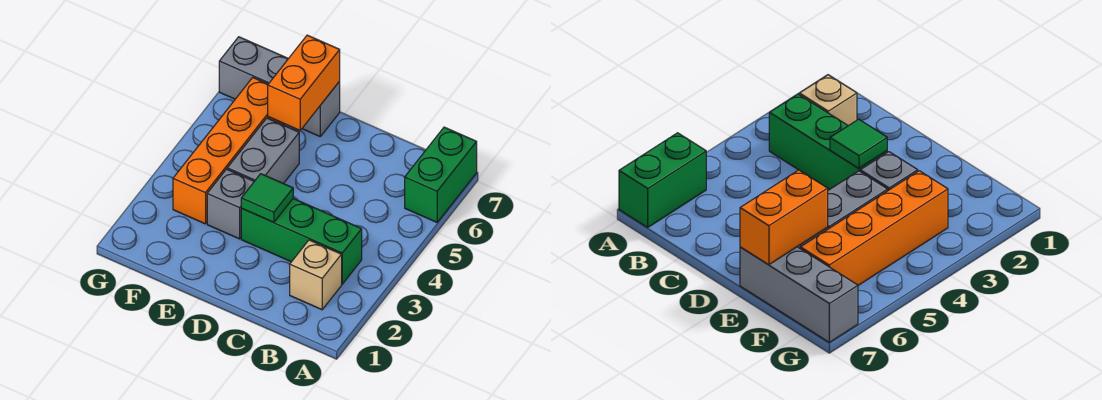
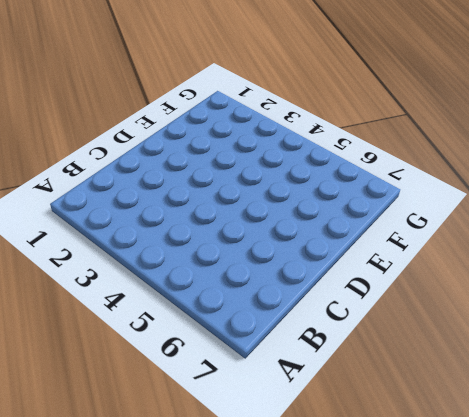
none -> green brick A6:A7 level 1
none -> tan brick B2 level 1

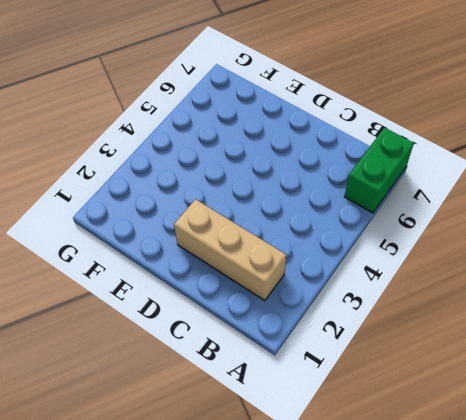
tan brick B2:D2 level 1 -> tan brick B2 level 1
none -> green brick B3:D3 level 1
none -> grey brick E3 level 1

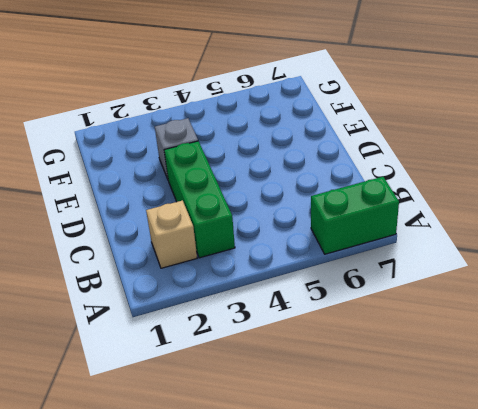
none -> grey brick E4:E5 level 1
none -> grey brick E7:G7 level 1

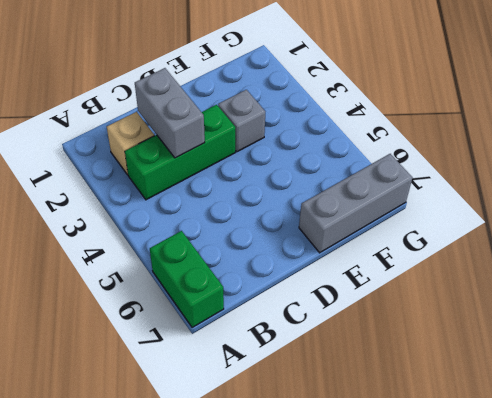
grey brick C2:C3 level 2 -> grey brick E4:E5 level 1
none -> orange brick F3:F6 level 1
none -> green tile D3 level 2

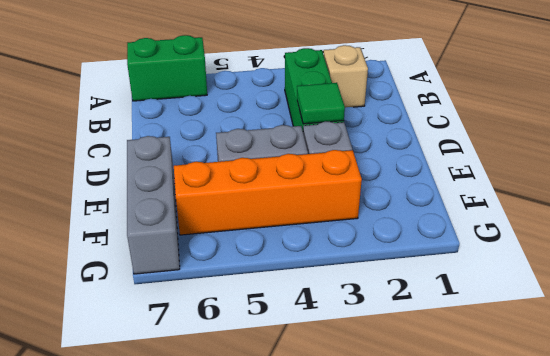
none -> orange brick E6:E7 level 2

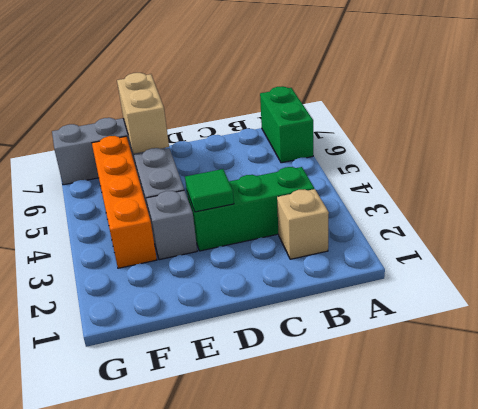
tan brick E6:E7 level 2 -> orange brick E6:E7 level 2

